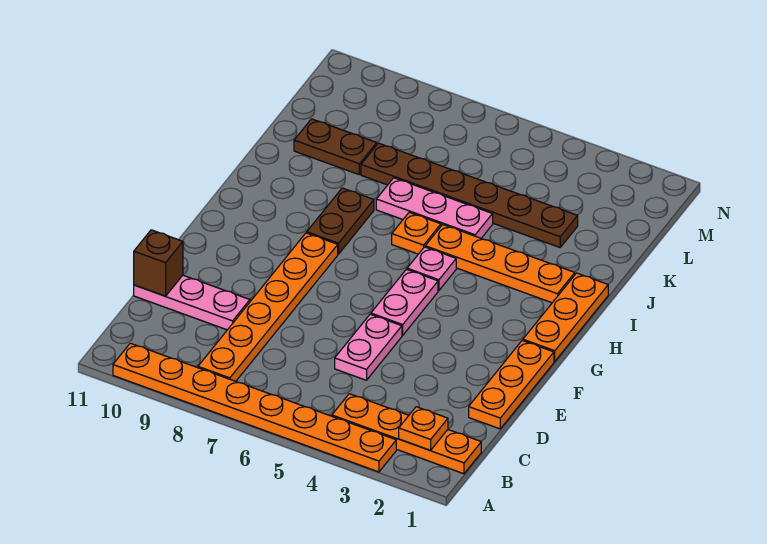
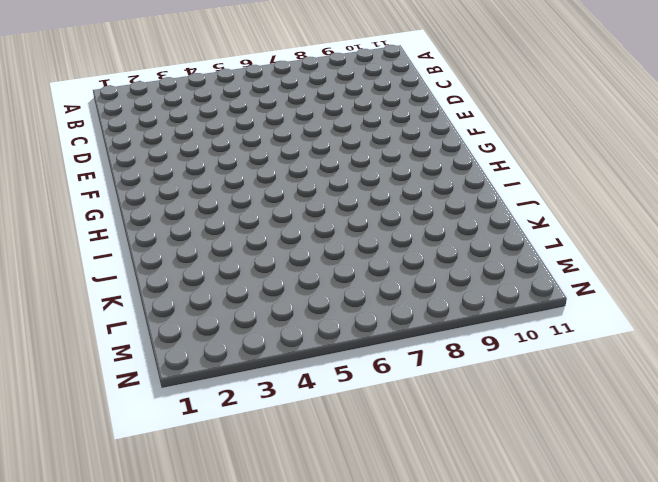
none -> orange plate A3:A10 level 1
none -> orange plate B1:B4 level 1
none -> orange plate B8:G8 level 1

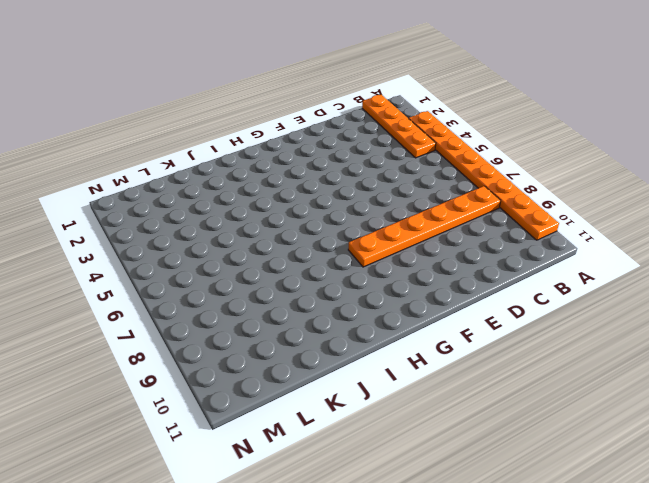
none -> orange plate D1:F1 level 1
none -> pink plate D5:E5 level 1
none -> pink plate D9:D11 level 1

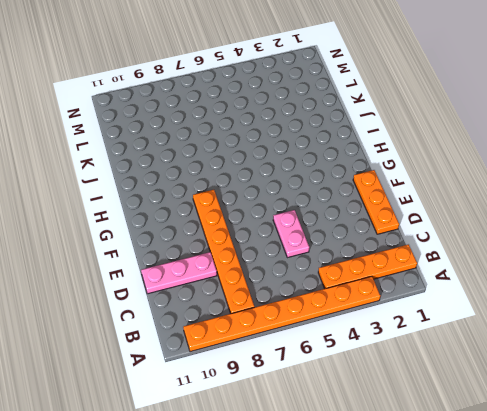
none -> pink plate F5:G5 level 1
none -> orange plate G1:I1 level 1
none -> pink plate H5 level 1

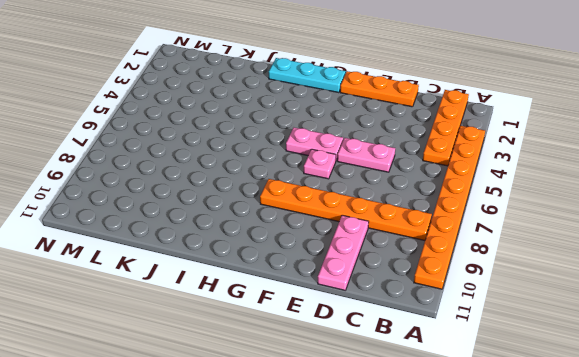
pink plate F6 level 1 -> pink plate H5 level 1
cyan plate G1:I1 level 1 -> orange plate G1:I1 level 1
none -> brown plate H8:I8 level 1
none -> orange plate I2:I5 level 1
none -> orange plate I6 level 1

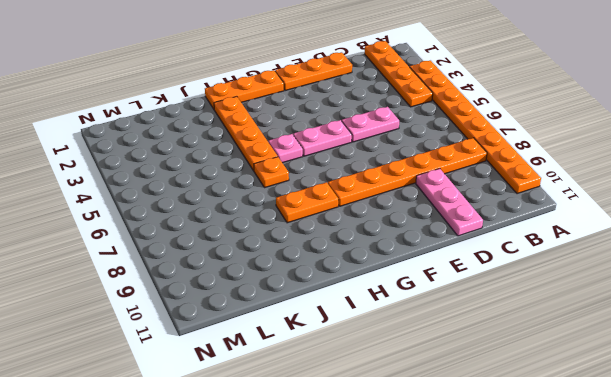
orange plate H8:I8 level 1 -> brown plate H8:I8 level 1
none -> pink plate J5:J7 level 1
none -> brown plate K3:K8 level 1
none -> brown plate K9:K10 level 1

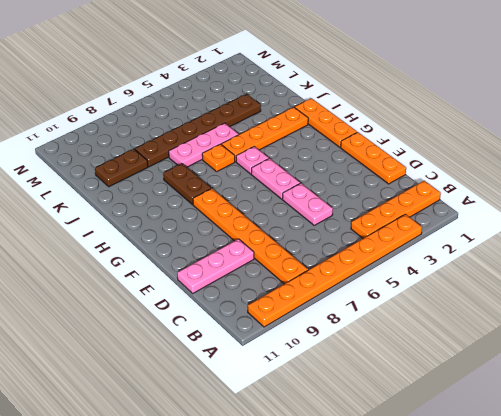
none -> orange plate B2 level 2
none -> brown brick D11 level 2

